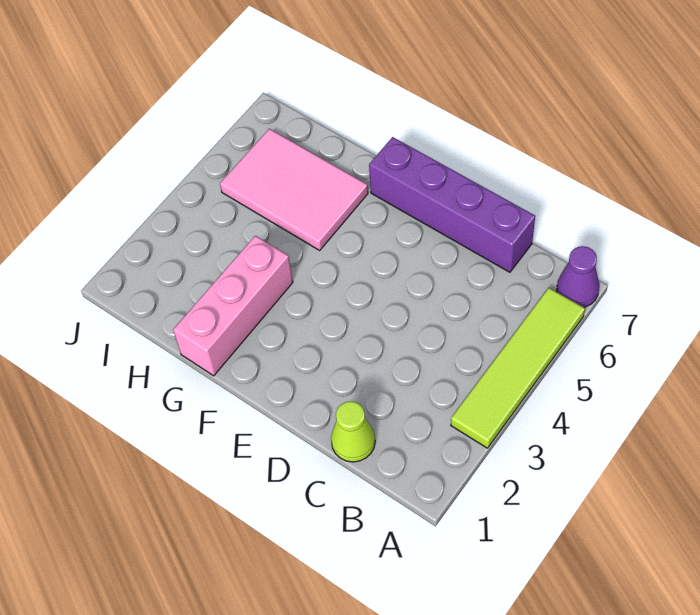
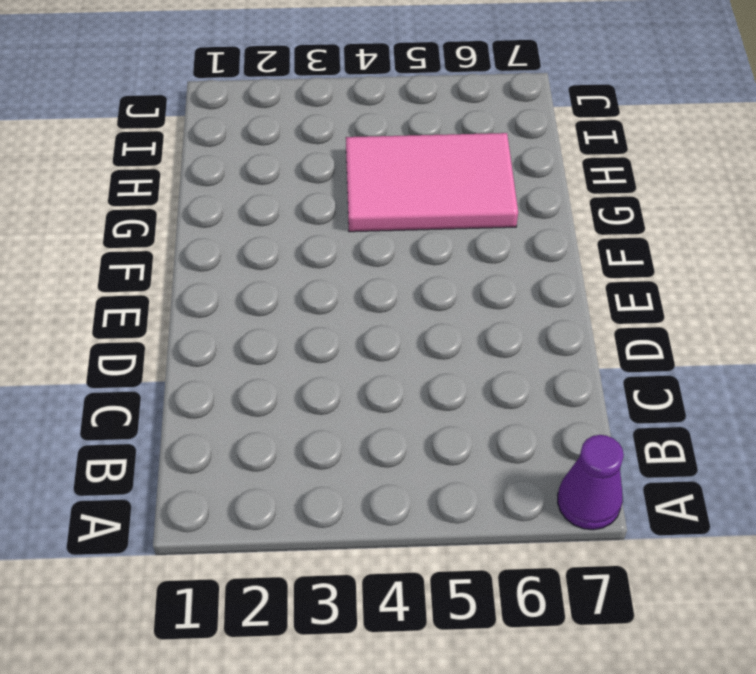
pink tile G4:H6 level 1 -> pink tile G5:I6 level 1
none -> lime tile A3:A6 level 1
none -> lime cone C1 level 1

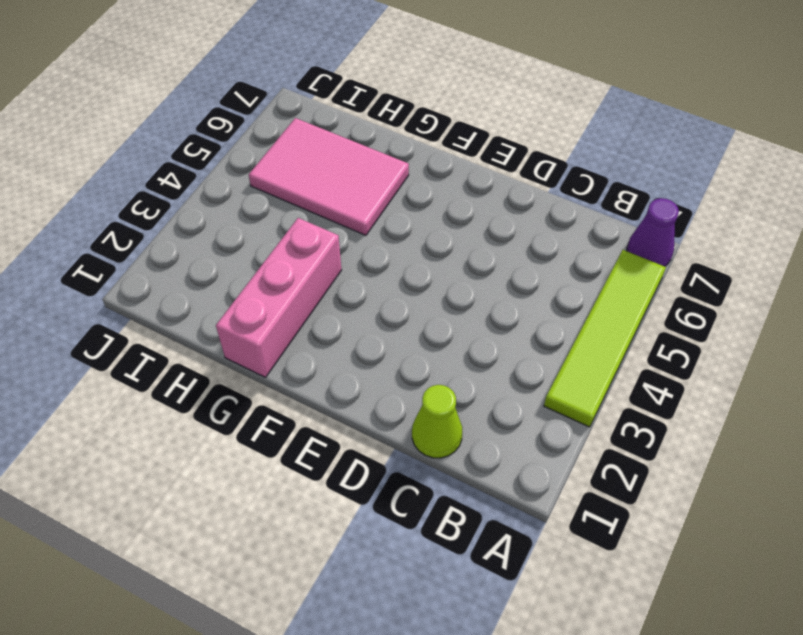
none -> purple brick C7:F7 level 1

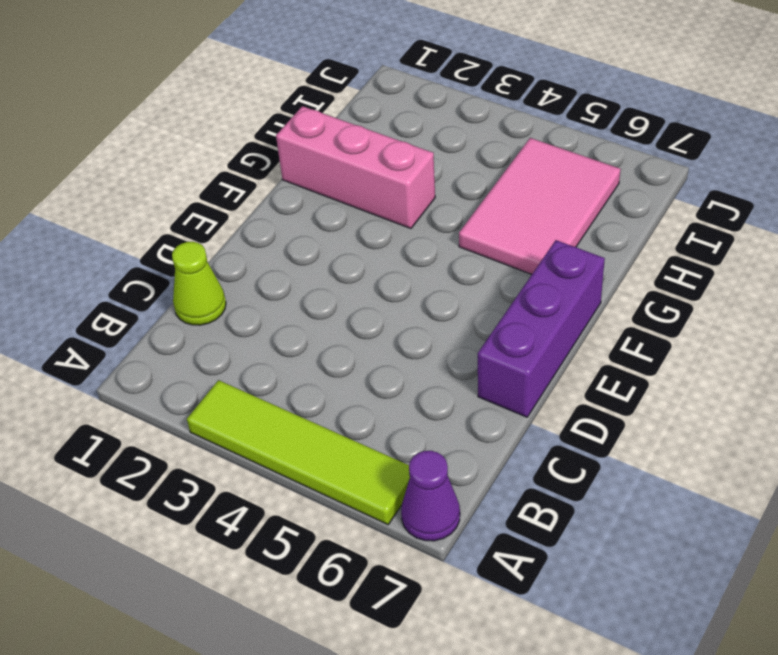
purple brick D7:F7 level 1 -> purple brick C7:F7 level 1

